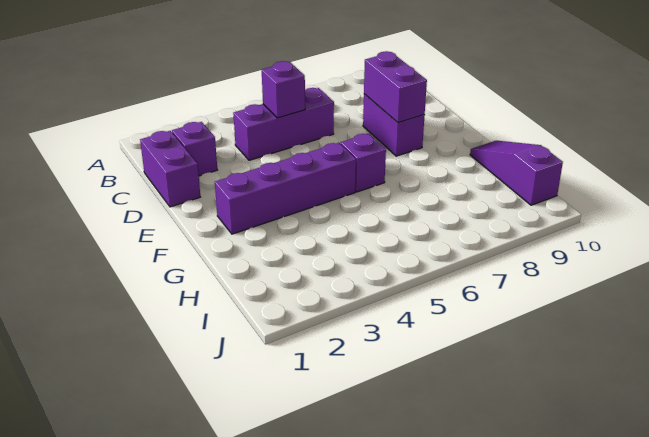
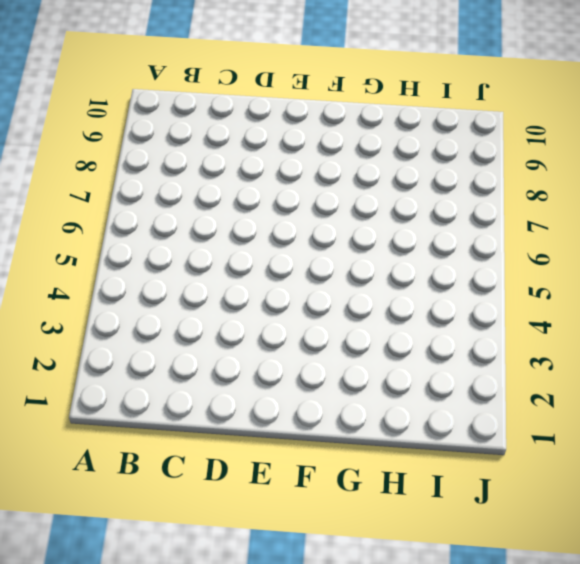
none -> purple brick C1:D1 level 1
none -> purple brick C2 level 1

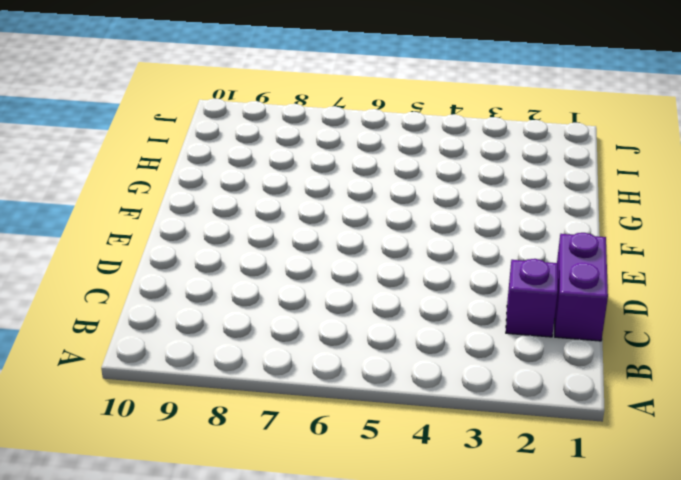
none -> purple brick C4:C6 level 1
none -> purple brick D8:E8 level 1

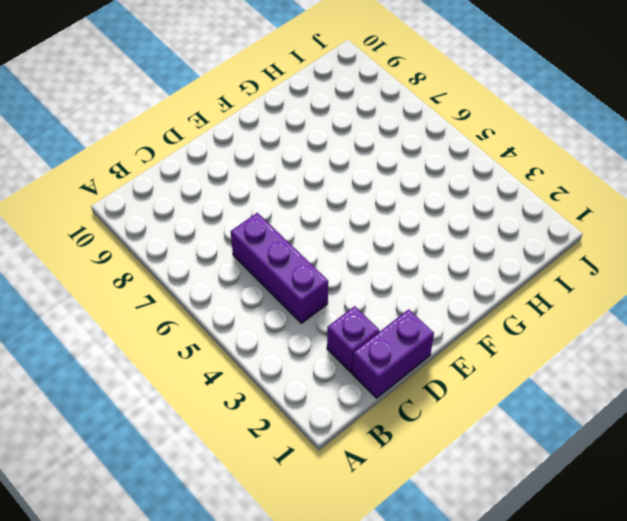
none -> purple brick D8:E8 level 1
none -> purple brick F2:F5 level 1

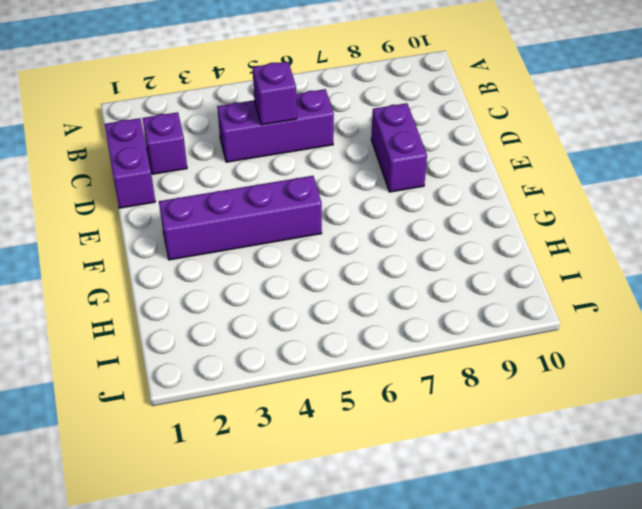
none -> purple brick F6 level 1
none -> purple slope G10:I10 level 1 top I

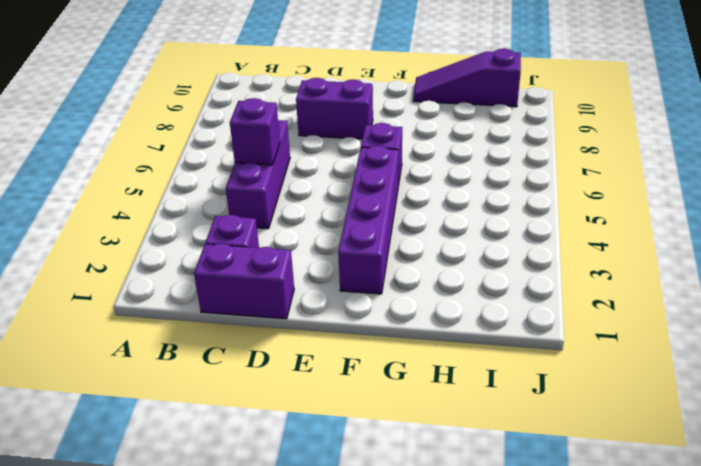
none -> purple brick D8:E8 level 2

